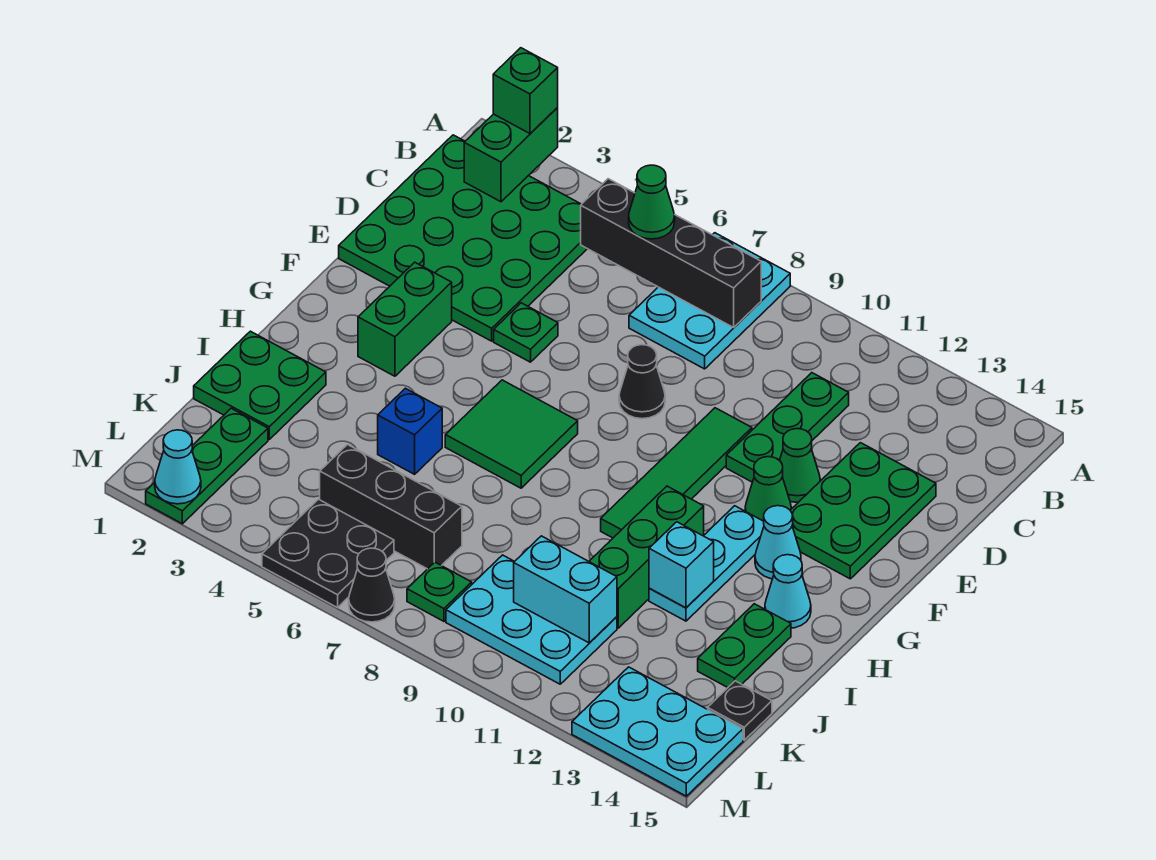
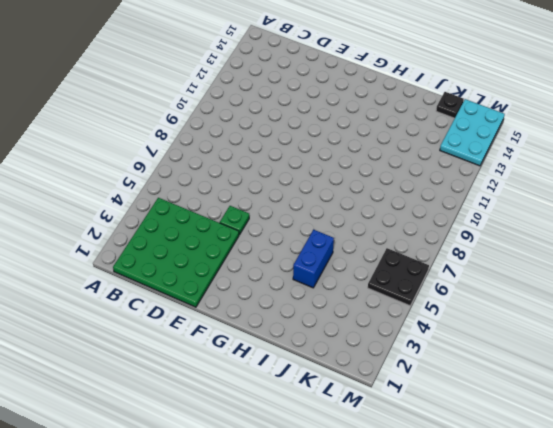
blue brick I4:I5 level 1 -> blue brick I5 level 1
none -> cyan plate A7:C8 level 1
none -> green plate C11:E11 level 1
none -> green plate D13:F14 level 1
none -> black cone E8 level 1

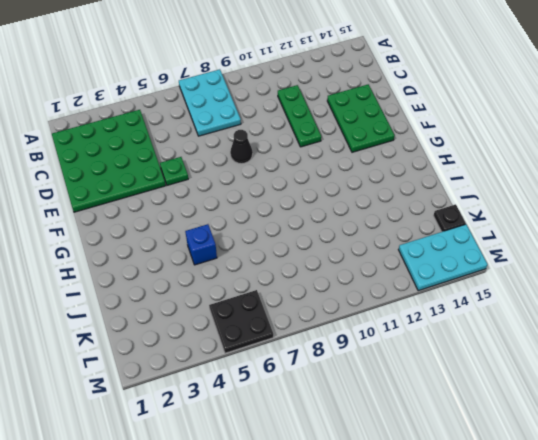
none -> green tile E10:H10 level 1
none -> green cone E12 level 1
none -> green brick F3:G3 level 1
none -> green cone F12 level 1

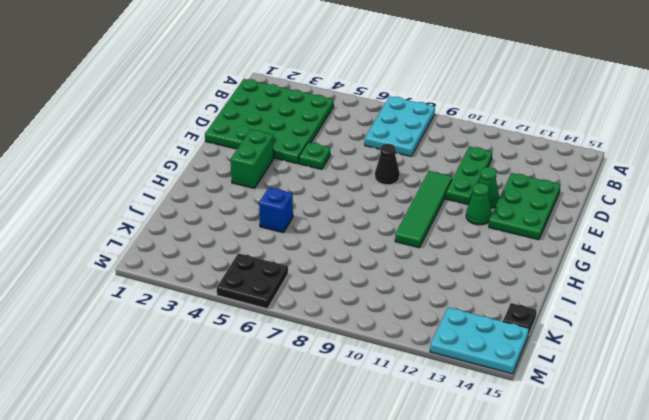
none -> green tile G6:H7 level 1
none -> cyan plate G12:I12 level 1
none -> cyan cone G13 level 1
none -> green brick H11:J11 level 1

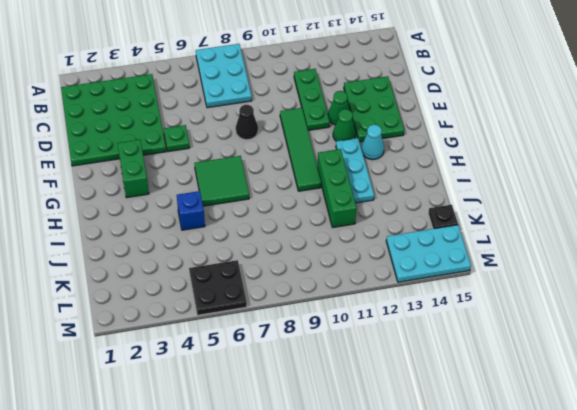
none -> cyan cone H14 level 1
none -> green plate I1:J2 level 1
none -> green plate I14:J14 level 1
none -> green plate K2:M2 level 1

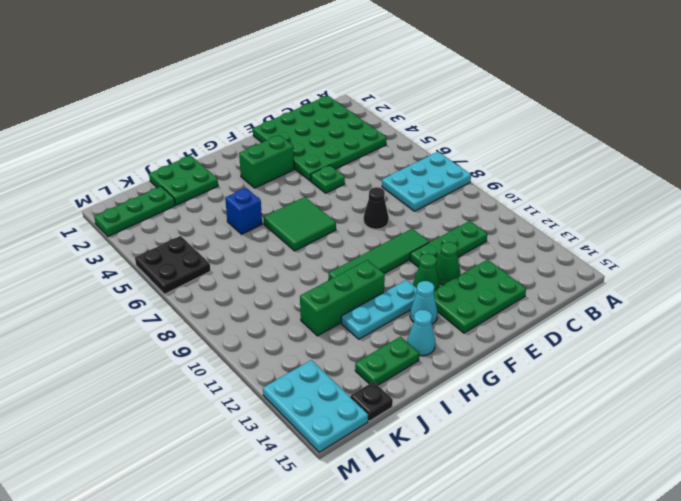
none -> black brick K5:K7 level 1
none -> cyan plate K9:L11 level 1
none -> green plate L8 level 1
none -> black cone M7 level 1

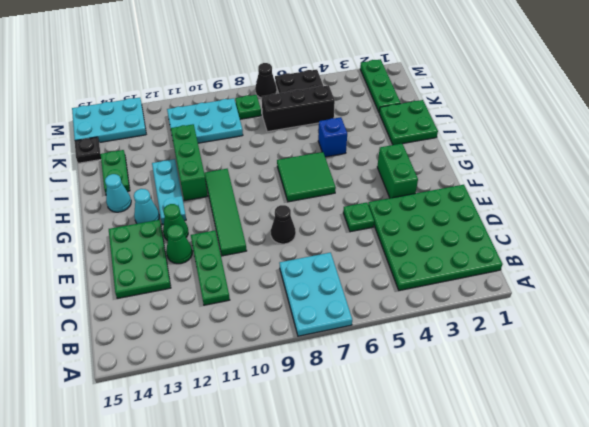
none -> green brick A2:B2 level 2
none -> black brick B5:B8 level 2
none -> cyan brick I12 level 2
none -> cyan brick K10:K11 level 2

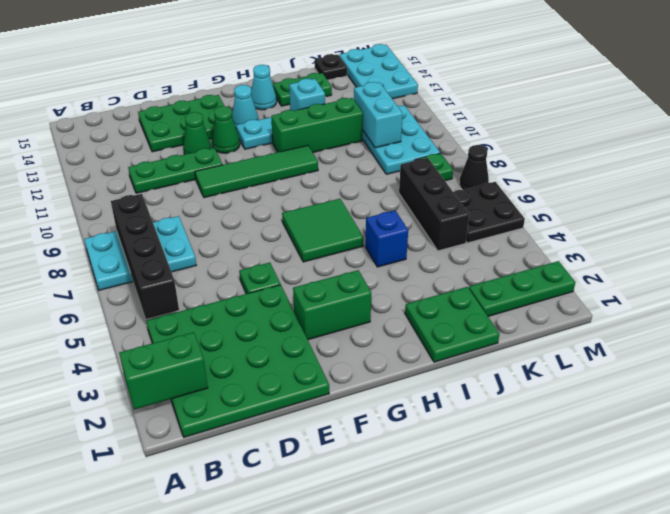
none -> black cone E8 level 1
none -> cyan cone M2 level 2
none -> green brick A2 level 3
none -> green cone B6 level 3

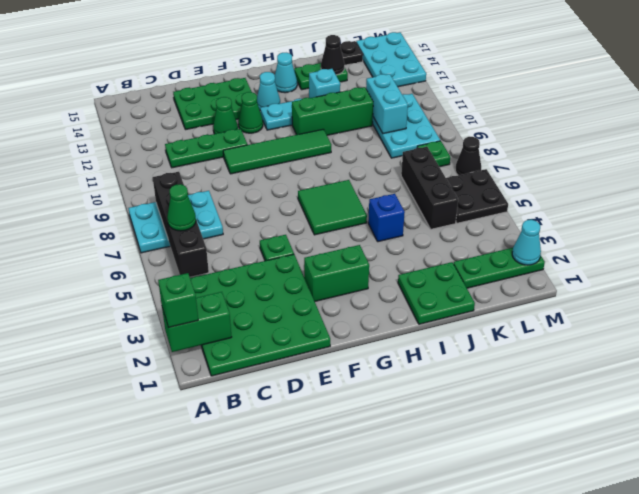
black cone J14 level 2 -> black cone E8 level 1

